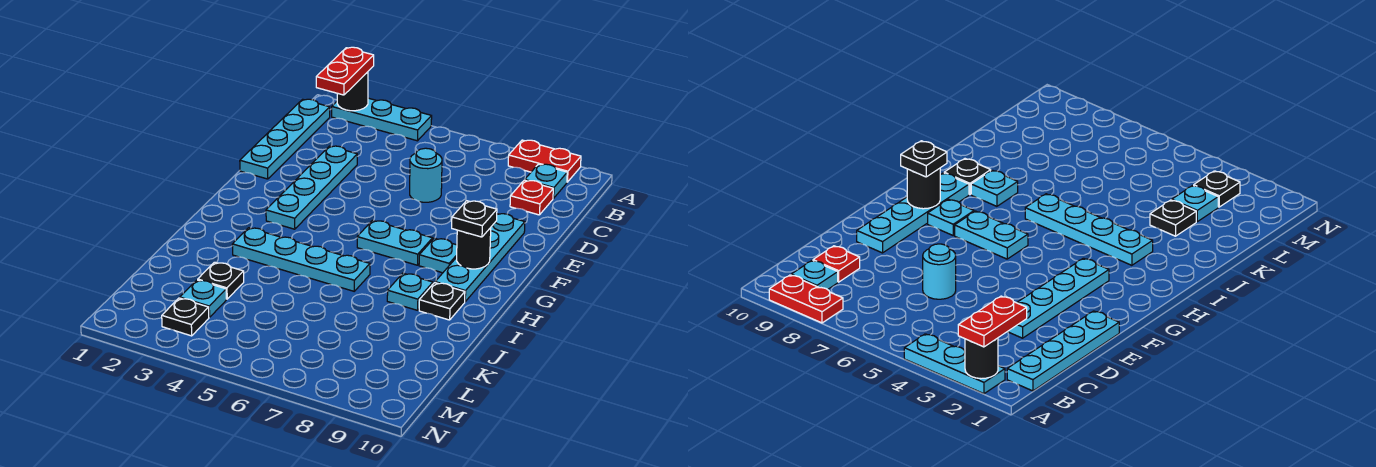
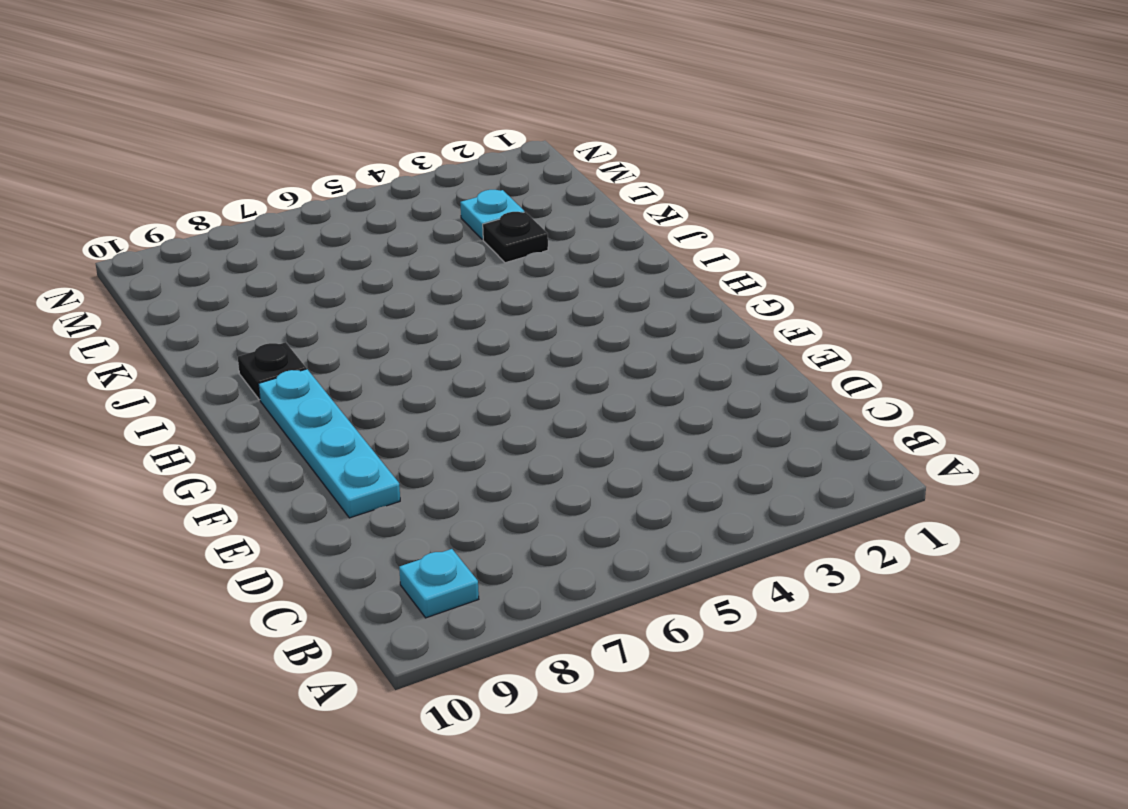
none -> cyan plate A2:A4 level 1
none -> red plate A8:A9 level 1
none -> cyan plate B1:E1 level 1

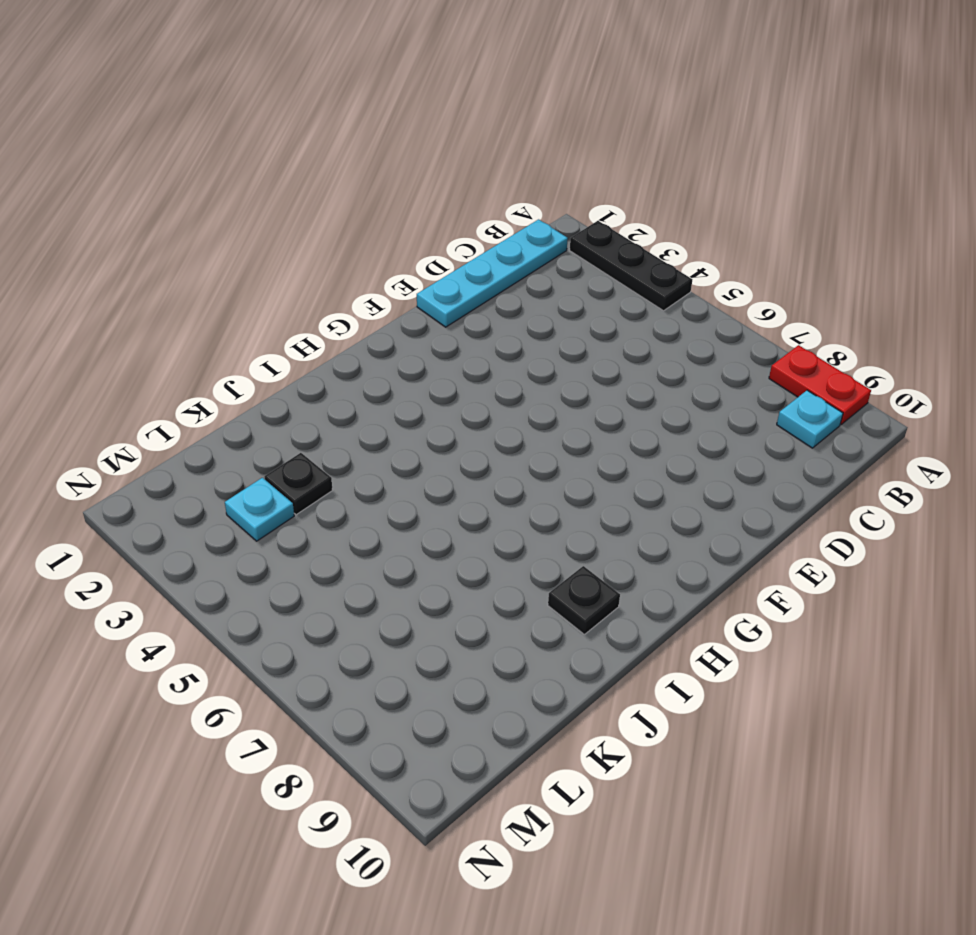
black plate A2:A4 level 1 -> cyan plate A2:A4 level 1
none -> red plate C9 level 1
none -> cyan plate D3:G3 level 1
none -> cyan round brick D6 level 1

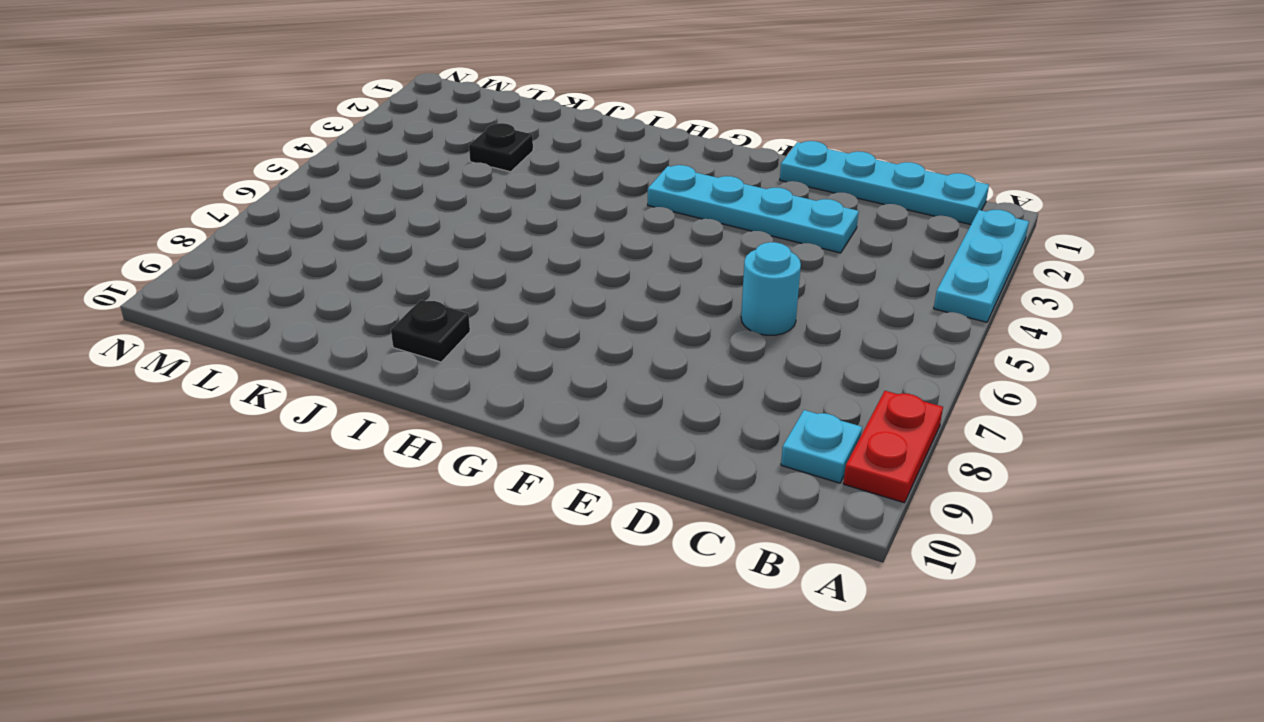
none -> red plate C9 level 1
none -> cyan plate E9:H9 level 1
none -> cyan plate G6:G7 level 1

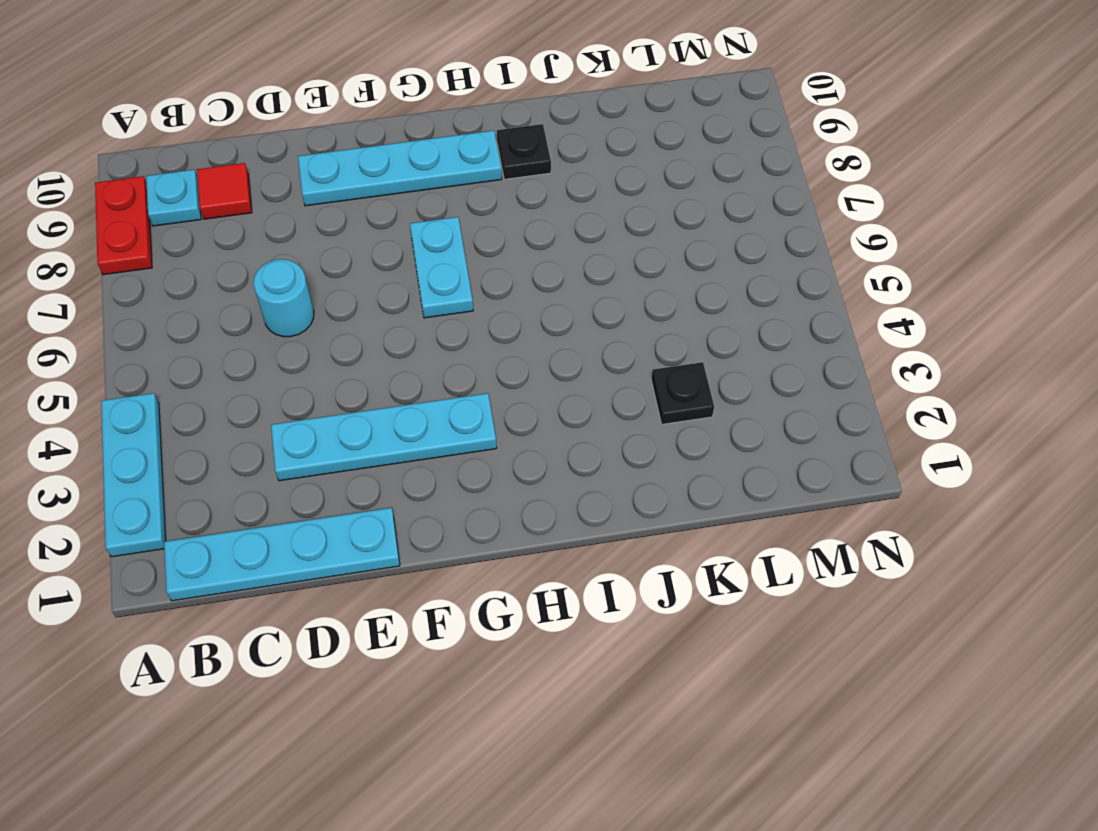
red tile C9 level 1 -> red plate C9 level 1
none -> cyan plate G8 level 1
none -> cyan plate I3:I6 level 1
none -> cyan plate I8 level 1

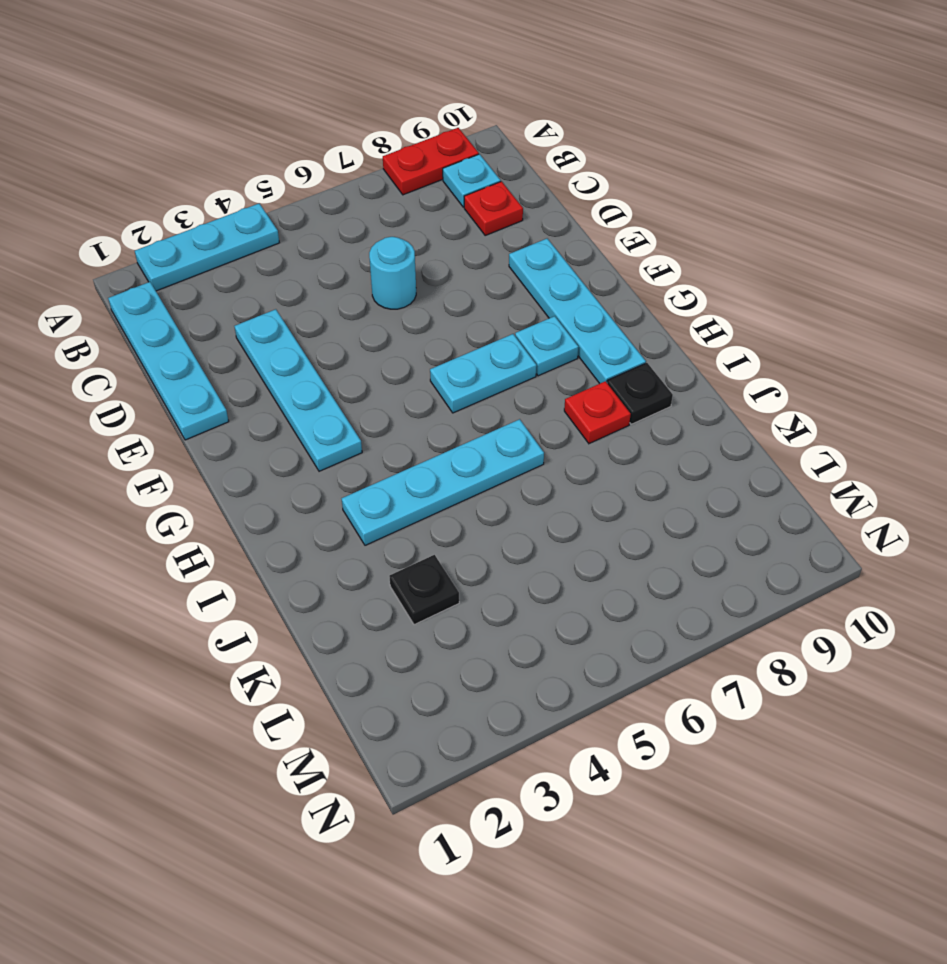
red plate I8 level 1 -> cyan plate I8 level 1
none -> cyan plate L3 level 1
none -> black plate M3 level 1
none -> black round brick A2 level 2

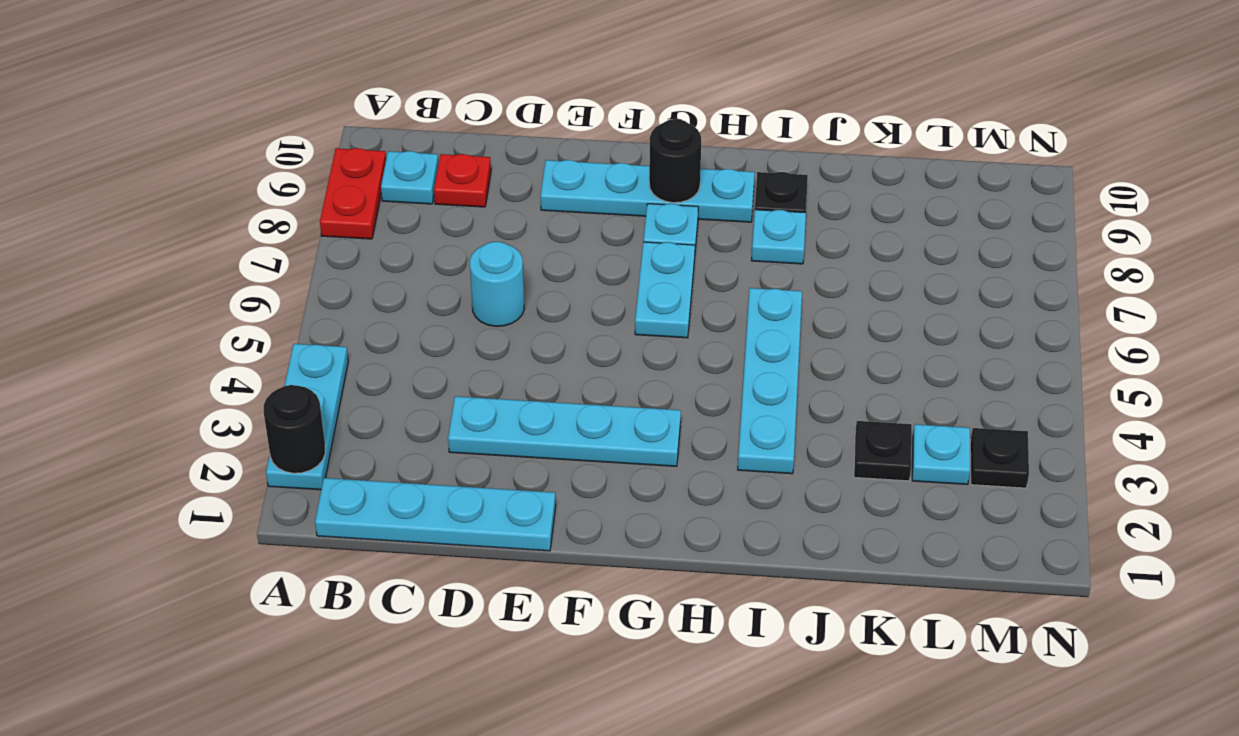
none -> red plate A2:B2 level 3
none -> black plate G9 level 3

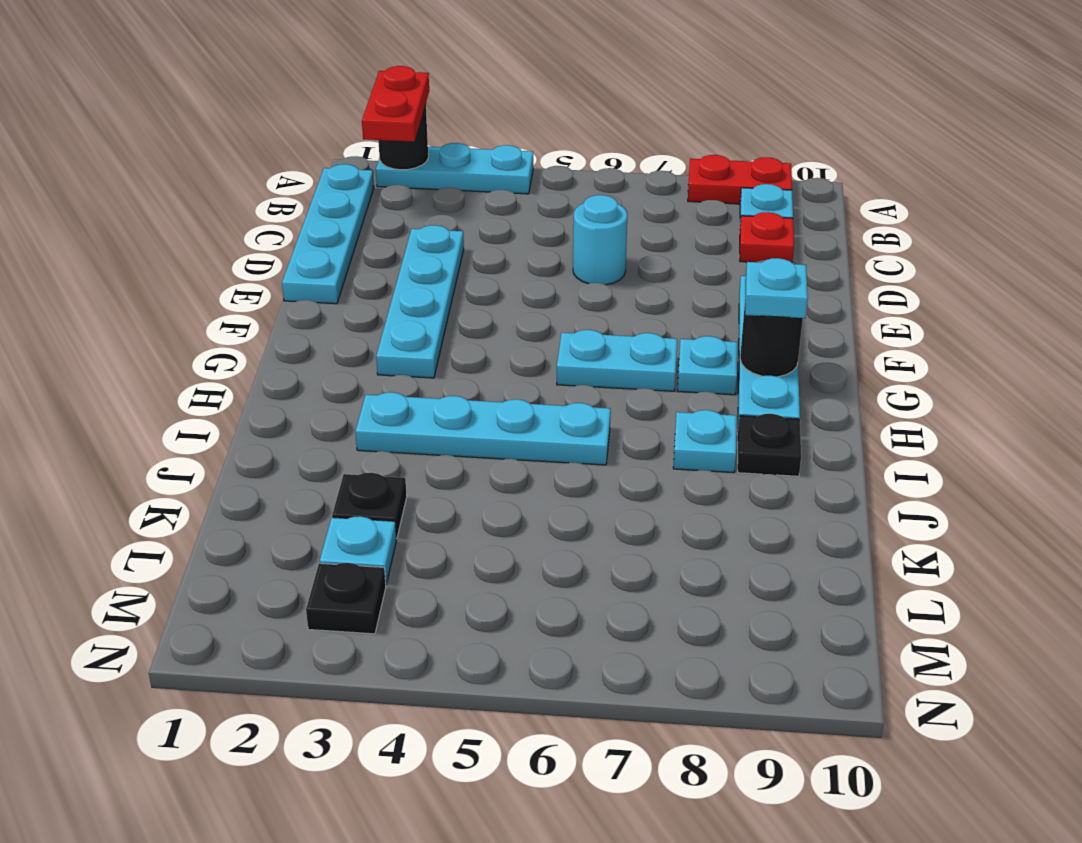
cyan plate G9 level 3 -> black plate G9 level 3

